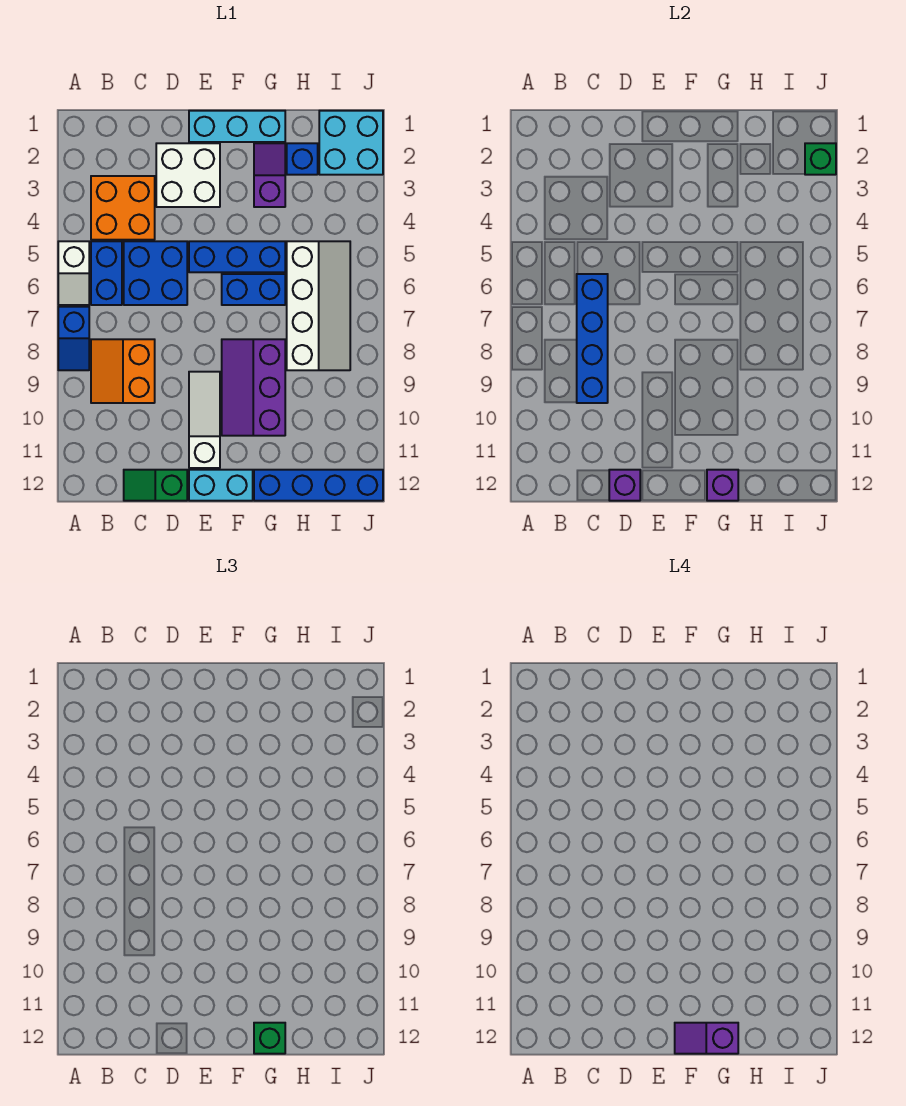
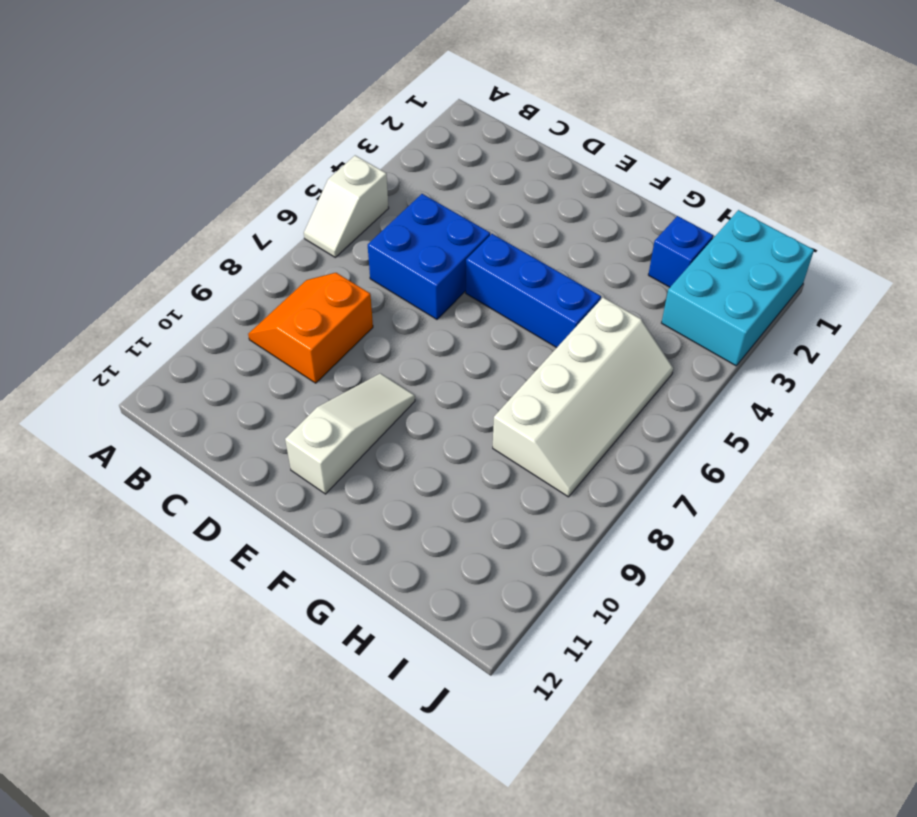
cyan brick I1:J3 level 1 -> cyan brick I1:J2 level 1
none -> blue slope A7:A8 level 1 top 7
none -> orange brick B3:C4 level 1
none -> blue brick B5:B6 level 1

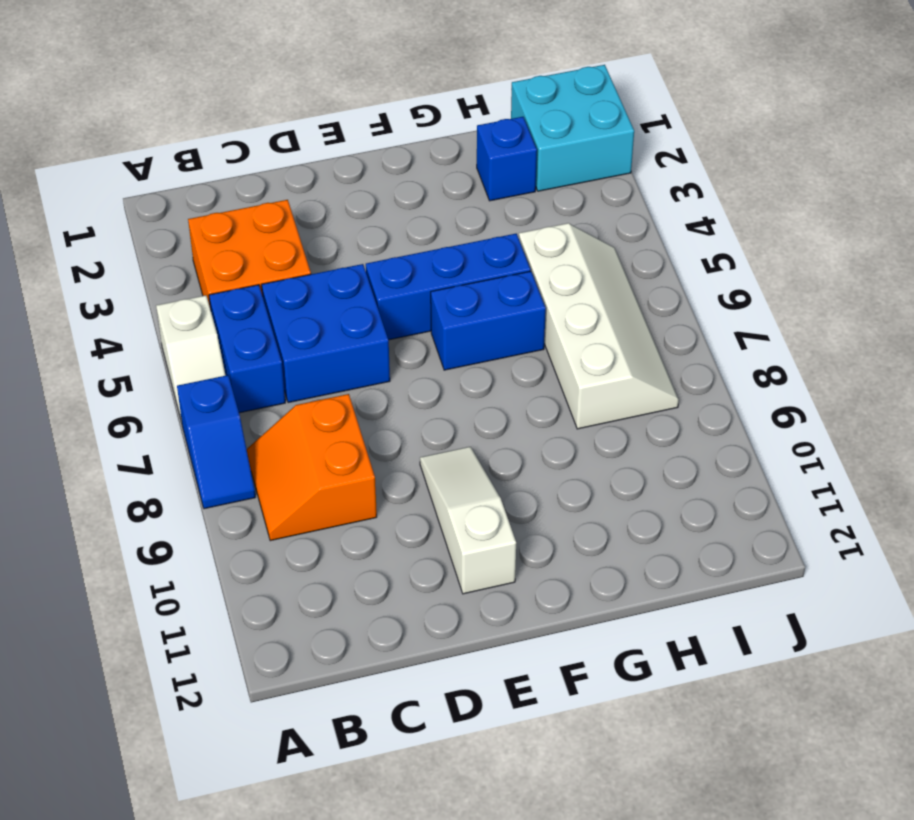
none -> green slope C12:D12 level 1 top D
none -> white brick D2:E3 level 1
none -> cyan brick E1:G1 level 1

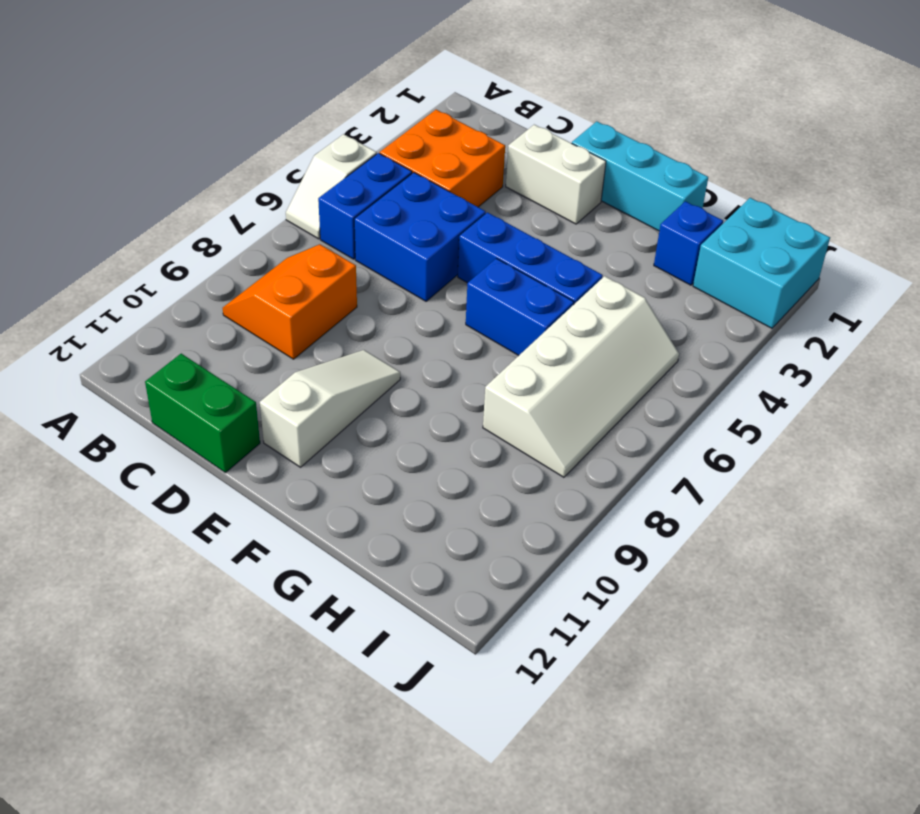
green brick C12:D12 level 1 -> green slope C12:D12 level 1 top D
white brick D2:E2 level 1 -> white brick D2:E3 level 1
none -> blue slope A7:A8 level 1 top 7
none -> cyan brick E12:F12 level 1
none -> purple slope F8:G10 level 1 top G

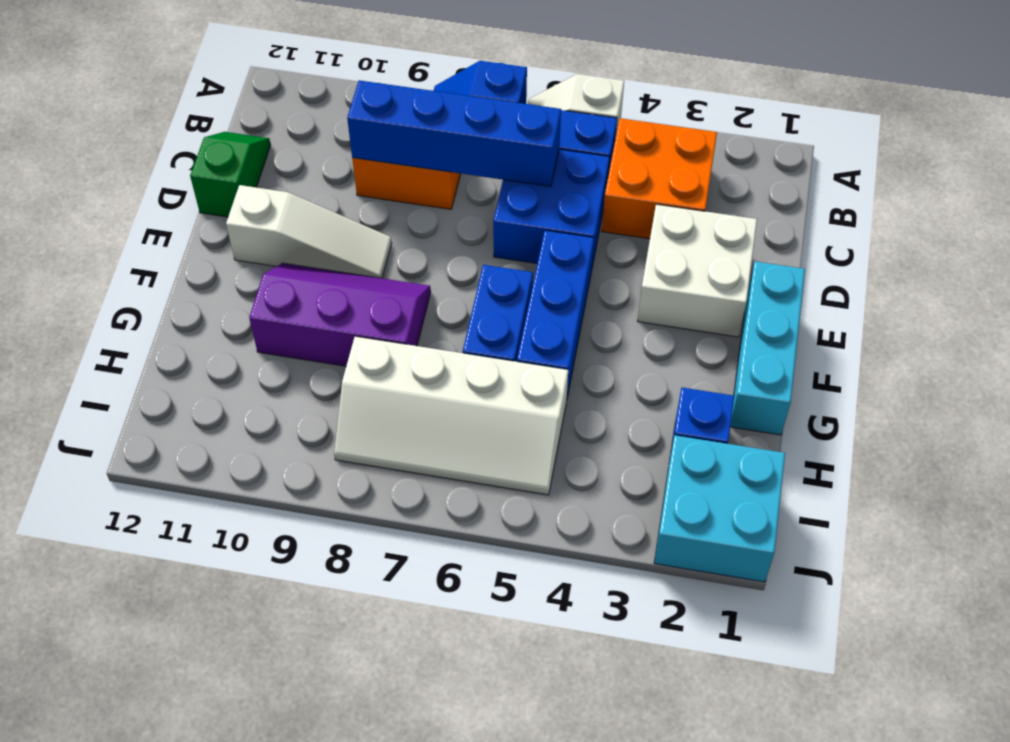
none -> cyan brick E12:F12 level 1
none -> purple slope G2:G3 level 1 top 3
none -> blue brick G12:J12 level 1

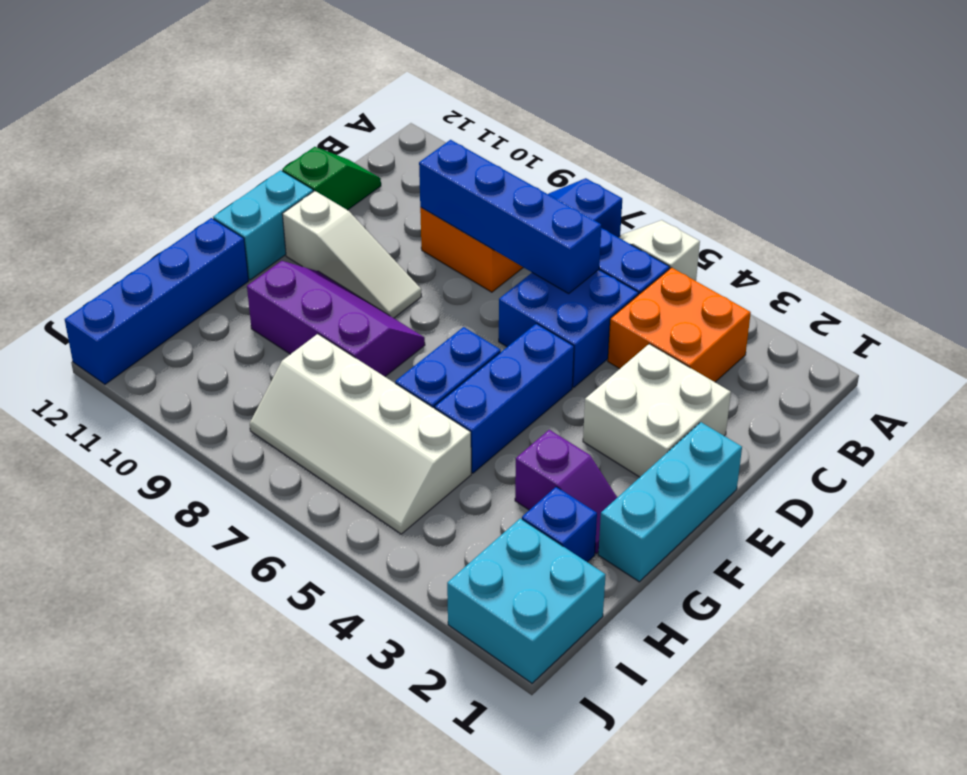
none -> purple brick D12 level 2
none -> purple brick G12 level 2
none -> green brick J2 level 2

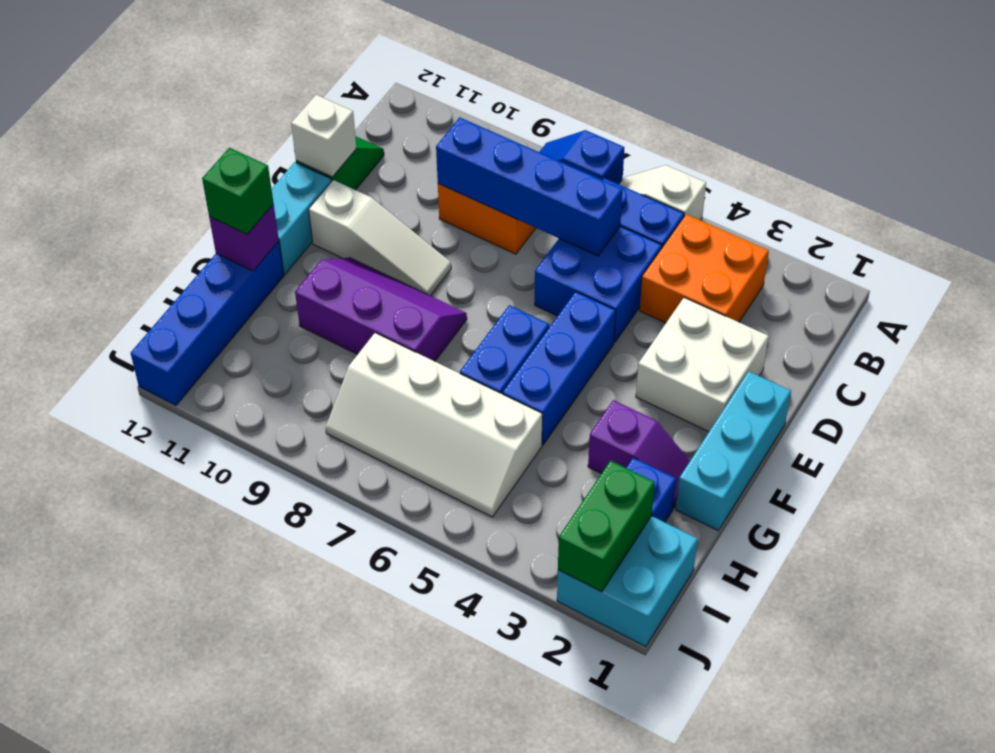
white brick D12 level 2 -> purple brick D12 level 2
green brick I2:J2 level 2 -> green brick J2 level 2
none -> purple slope F12:G12 level 4 top G

